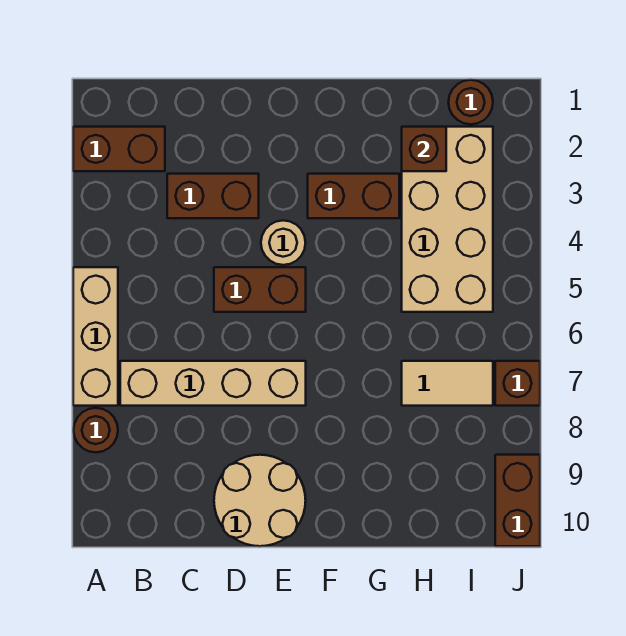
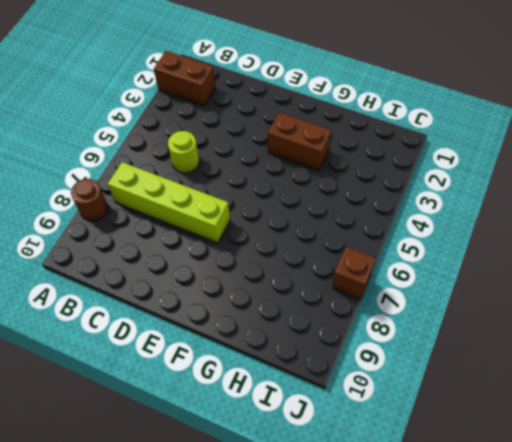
lime brick B7:E7 level 1 -> tan brick B7:E7 level 1
lime round brick C5 level 1 -> none
none -> tan brick A5:A7 level 1
none -> brown brick C3:D3 level 1
none -> brown brick D5:E5 level 1

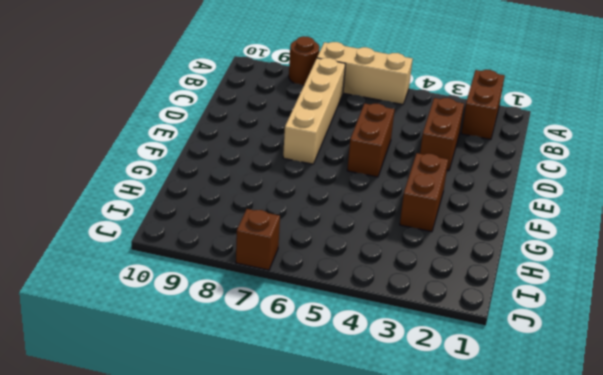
none -> tan round brick D9:E10 level 1
none -> tan round brick E4 level 1
none -> tan brick H2:I5 level 1

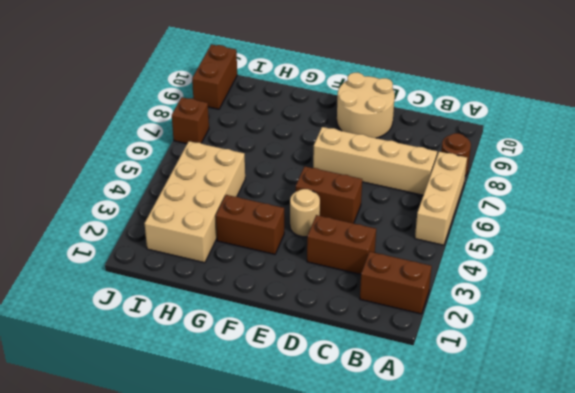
none -> tan tile H7:I7 level 1
none -> brown round brick I1 level 1
none -> brown brick H2 level 2

